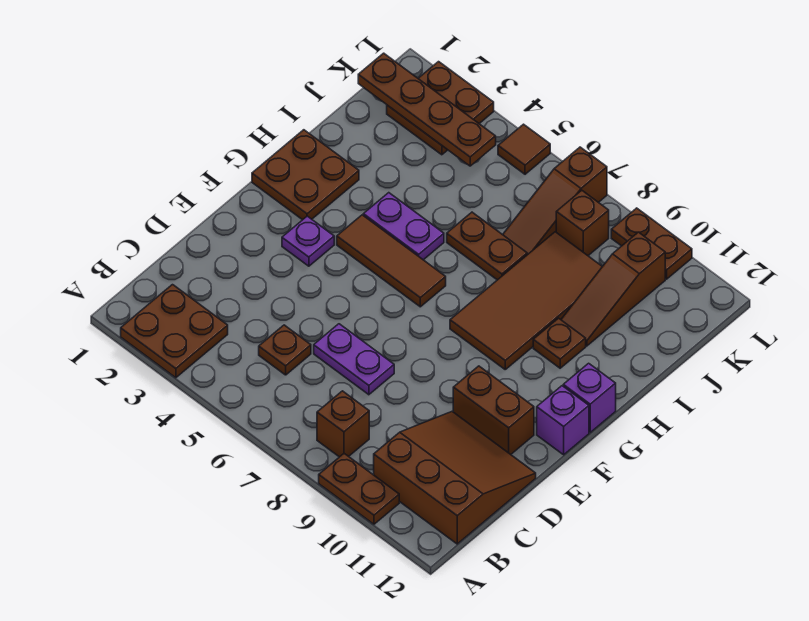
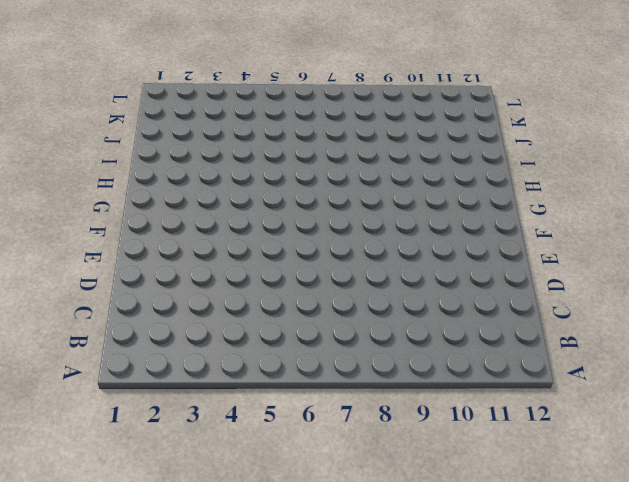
none -> brown plate A2:B3 level 1
none -> brown plate A9:A10 level 1
none -> brown brick B8 level 1

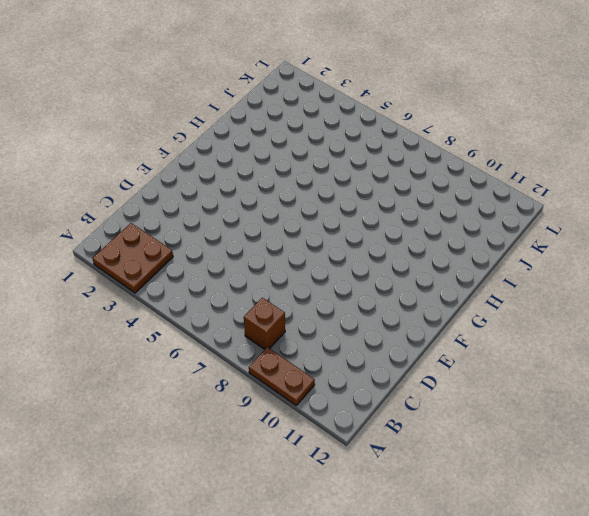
none -> brown slope B10:D12 level 1 top B
none -> brown plate C5 level 1
none -> purple plate D6:D7 level 1

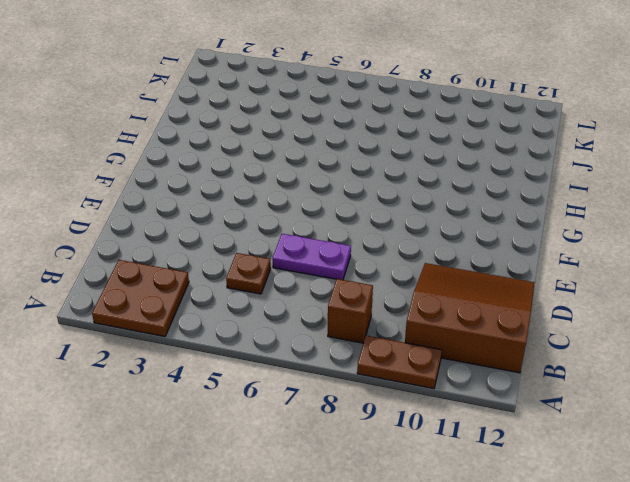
none -> brown brick E10:E11 level 1
none -> purple plate F3 level 1
none -> purple brick F12 level 1

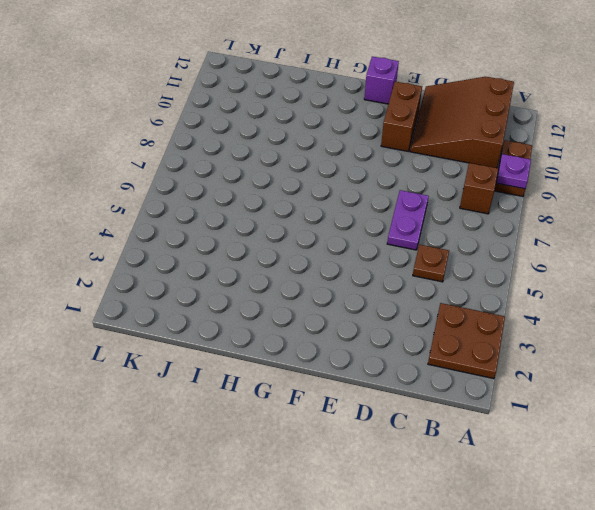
purple plate A9 level 2 -> purple plate F3 level 1
none -> brown plate G1:H2 level 1
none -> brown tile G4:G6 level 1
none -> brown tile G8:J9 level 1

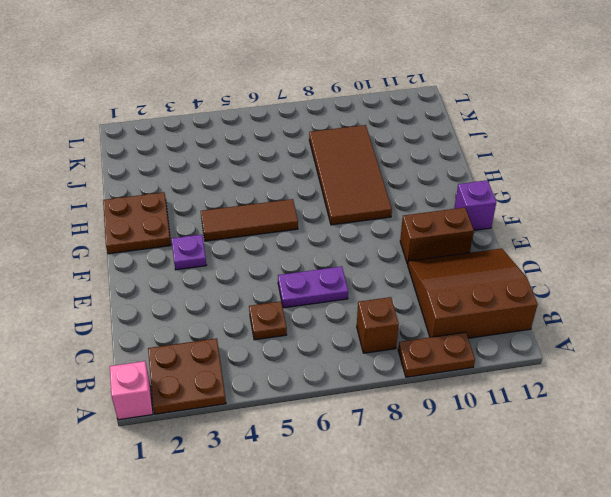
pink brick A1 level 1 -> none
none -> purple brick G12 level 1
none -> purple plate H4:H5 level 1
none -> brown plate H10 level 1

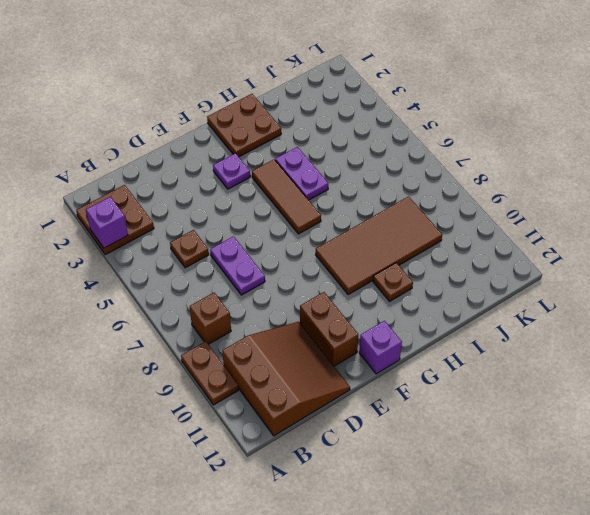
purple brick A3 level 2 -> purple brick G12 level 1
none -> brown plate I6:I7 level 1
none -> brown slope I10:K10 level 1 top K
none -> brown slope J7:L7 level 1 top L

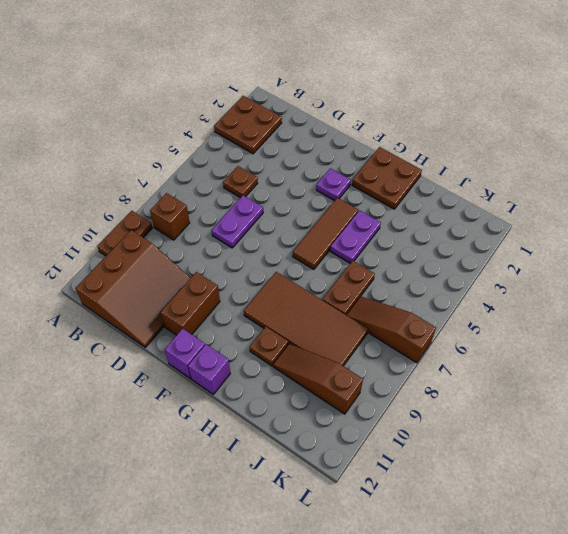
none -> brown plate K2:L3 level 1
none -> brown brick K8 level 1
none -> brown tile L5 level 1

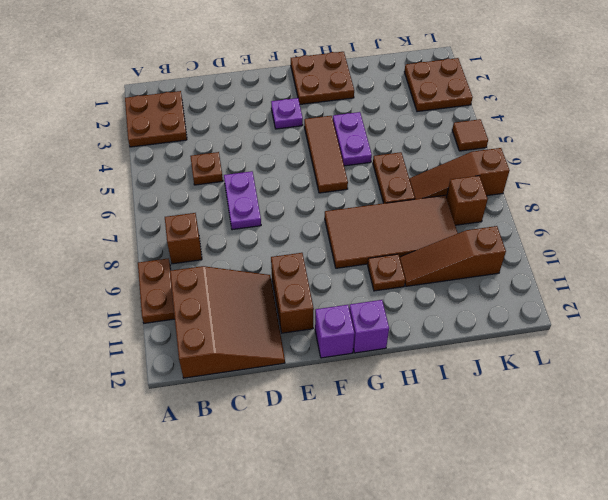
none -> brown plate L9:L10 level 1
none -> brown plate K1:K4 level 2

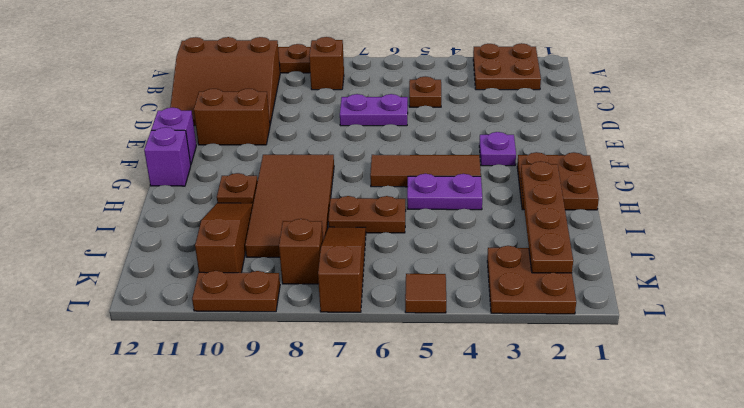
brown plate H2:K2 level 2 -> brown plate K1:K4 level 2

